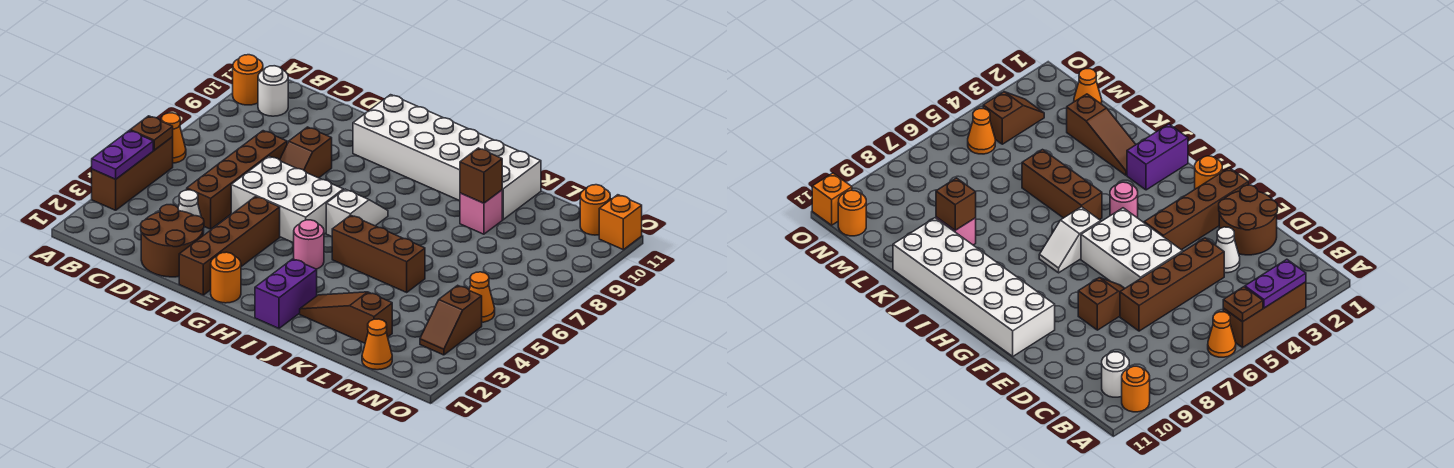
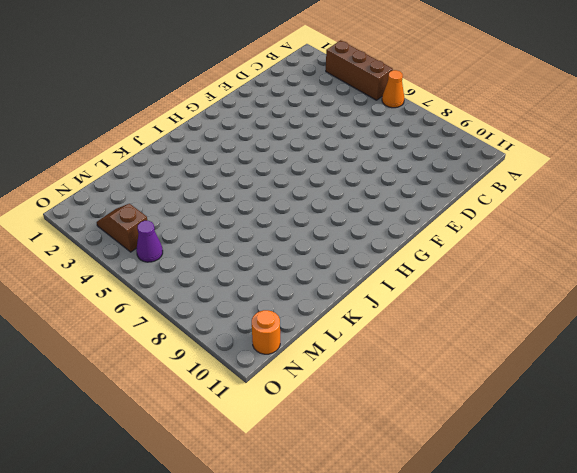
purple cone N5 level 1 -> orange cone N5 level 1
none -> orange round brick A10 level 1
none -> white round brick B10 level 1
none -> brown round brick D1:E2 level 1

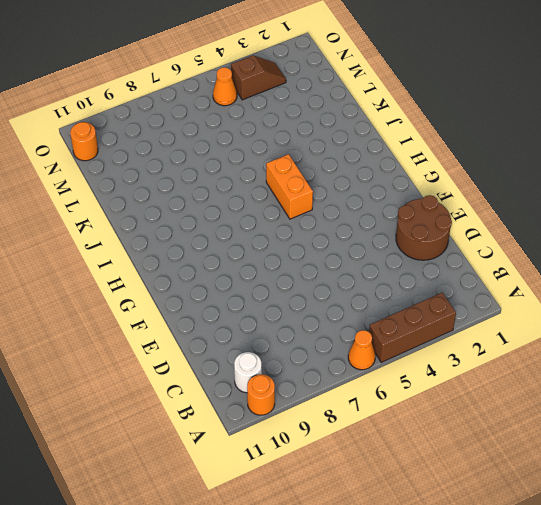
orange brick H5:I5 level 1 -> brown brick I5:K5 level 1
none -> white cone D3 level 1
none -> brown brick D4:D7 level 1
none -> white brick E5:G6 level 1

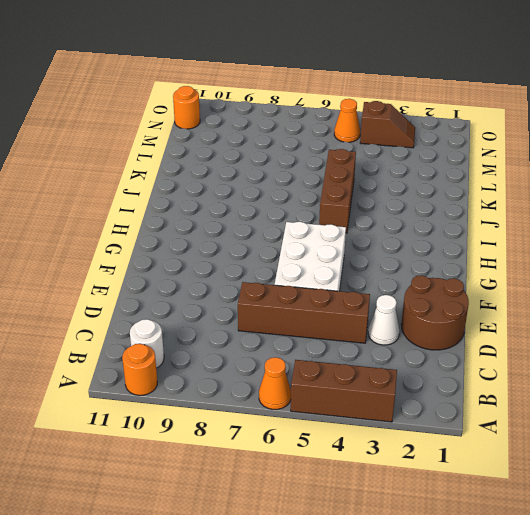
none -> brown slope E7:E8 level 1 top 8
none -> brown brick F1:F4 level 1
none -> white brick F10:K11 level 1

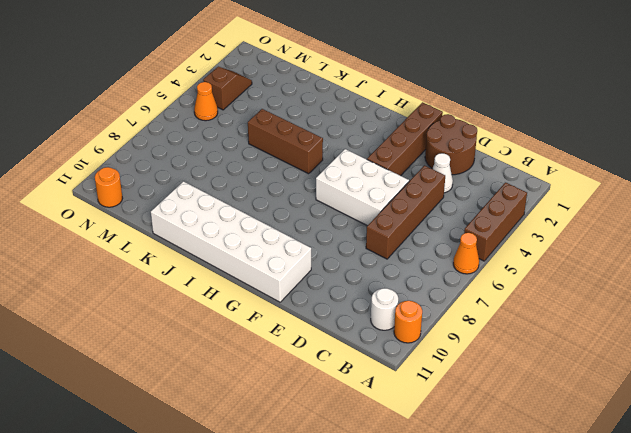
none -> brown slope E7:E8 level 1 top 8
none -> orange round brick G1 level 1
none -> pink round brick H4 level 1

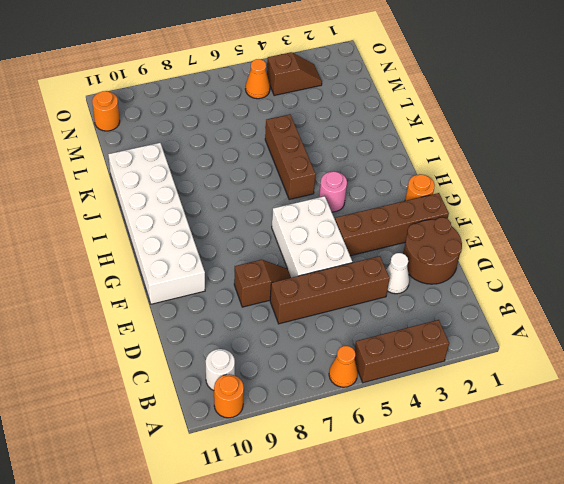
none -> white slope H6:H7 level 1 top 6
none -> purple brick I1:I2 level 1
none -> brown slope J2:L2 level 1 top L

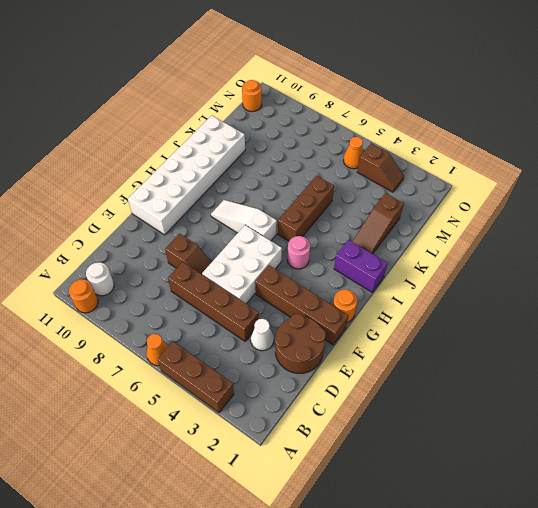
white slope H6:H8 level 1 top 6 -> white slope H6:H7 level 1 top 6
none -> pink brick K9 level 1
none -> orange cone M1 level 1
none -> orange brick O11 level 1

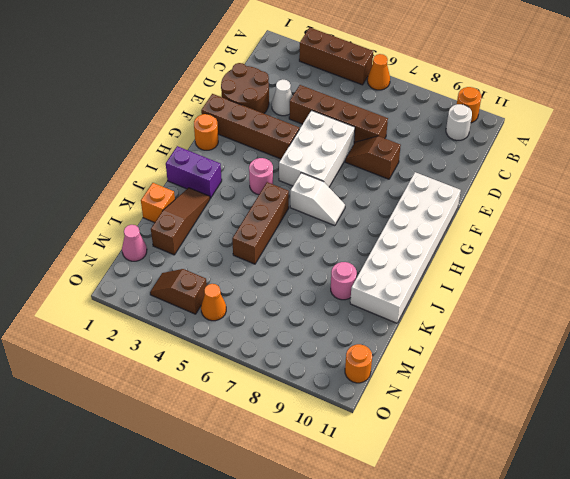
orange brick K1 level 1 -> orange brick O11 level 1
pink round brick K9 level 1 -> pink brick K9 level 1
pink cone M1 level 1 -> orange cone M1 level 1
none -> purple plate A3:A4 level 2
none -> brown plate A5 level 2
none -> brown brick K9 level 2

